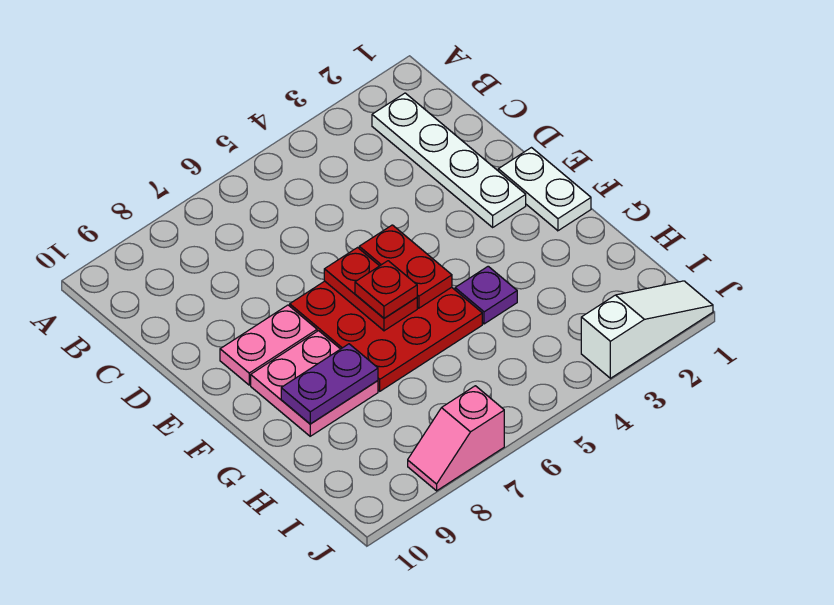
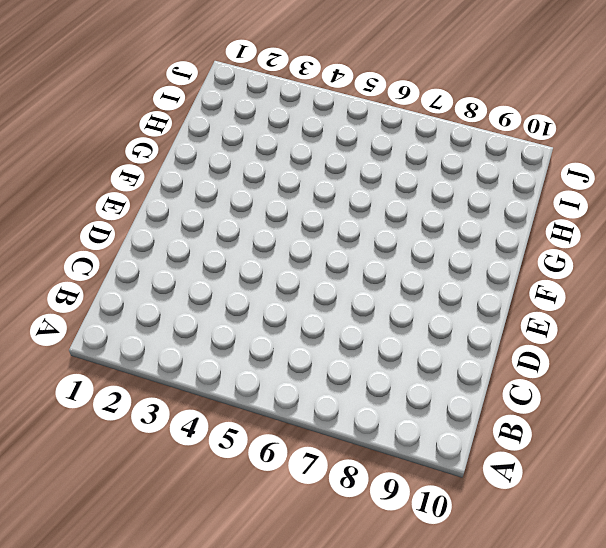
none -> white plate B2:E2 level 1
none -> white plate E1:F1 level 1
none -> red plate E5:G7 level 1

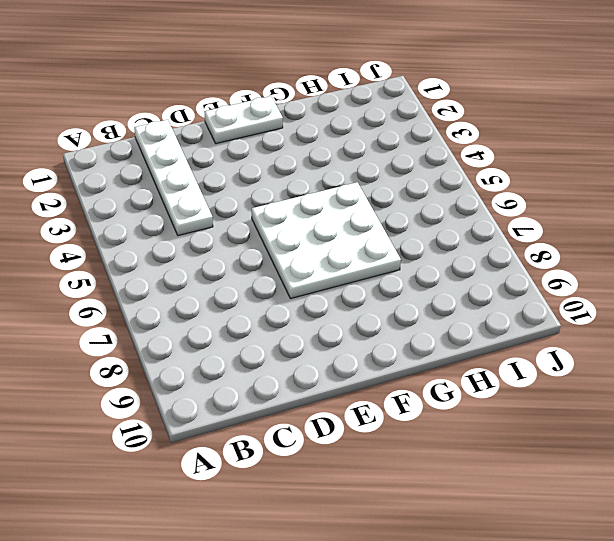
white plate C1:C4 level 1 -> white plate B2:E2 level 1
white plate E5:G7 level 1 -> red plate E5:G7 level 1
none -> pink plate E8:E9 level 1
none -> pink plate F8:G9 level 1
none -> purple plate G4 level 1

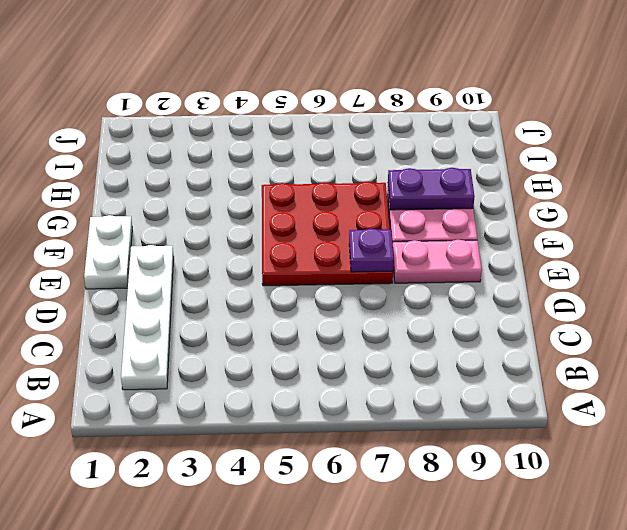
purple plate E7 level 2 -> purple plate G4 level 1
none -> white slope J1:J3 level 1 top 3
none -> pink slope J7:J8 level 1 top 7
none -> red plate E5:F5 level 2

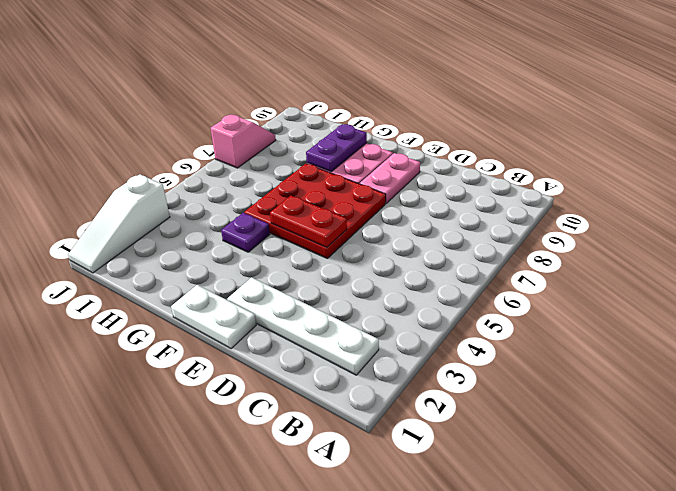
none -> red plate E6:F6 level 2
none -> red plate F6 level 3

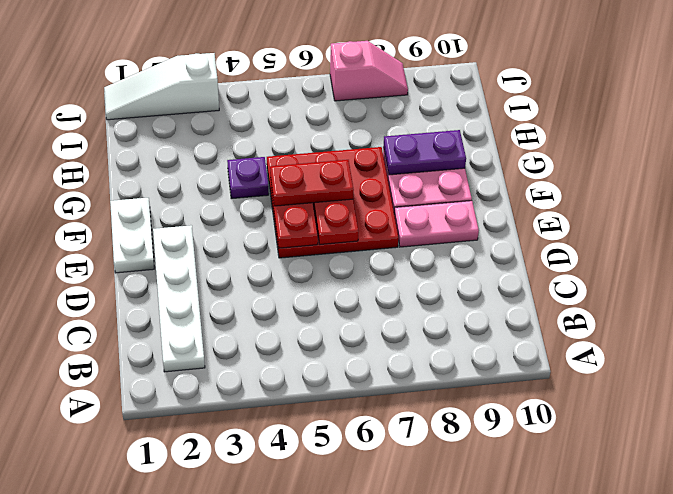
red plate F5:F6 level 3 -> red plate F6 level 3

